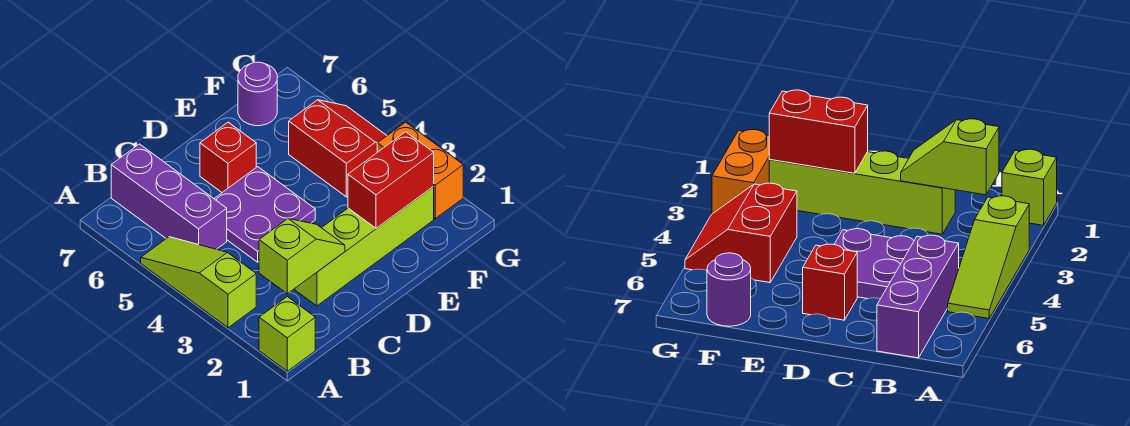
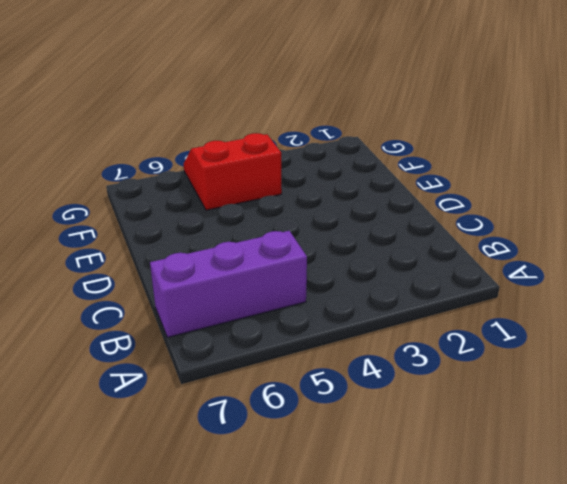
none -> lime brick A1 level 1
none -> lime slope A3:A5 level 1 top 3

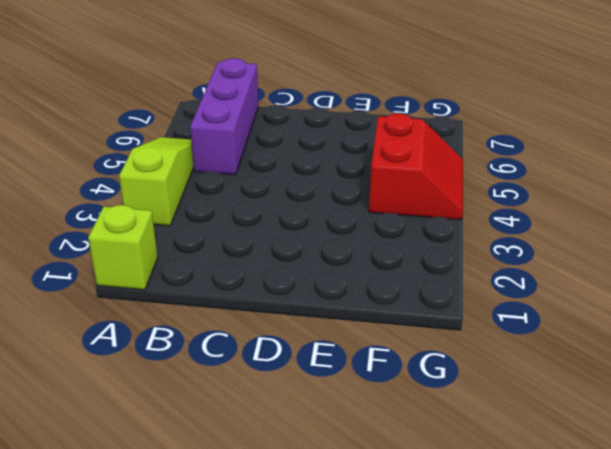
none -> lime brick C2:F2 level 1
none -> purple plate C4:D5 level 1

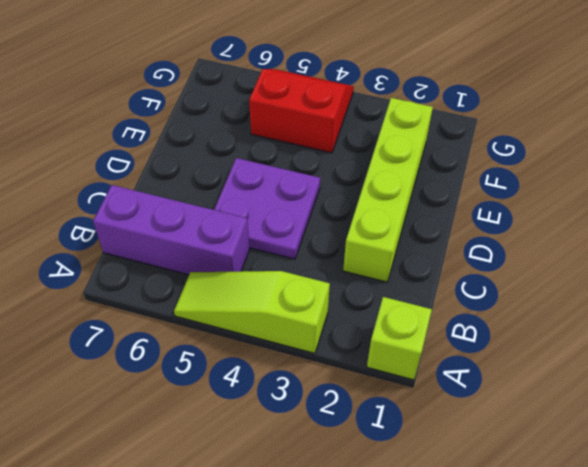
none -> red brick D6 level 1
none -> purple round brick F7 level 1

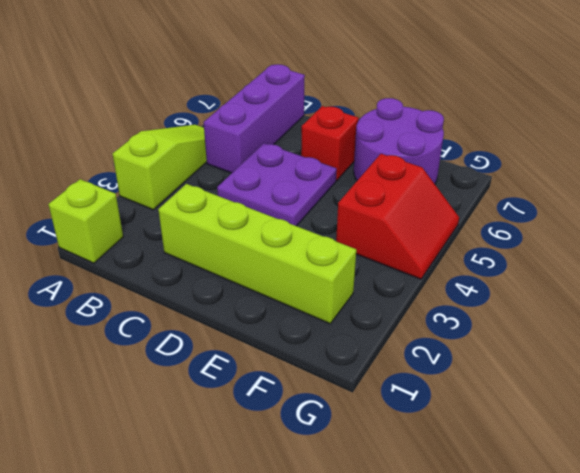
purple round brick E6:F7 level 1 -> purple round brick F7 level 1
none -> orange brick G2:G3 level 1
none -> lime slope B2:C2 level 2 top B

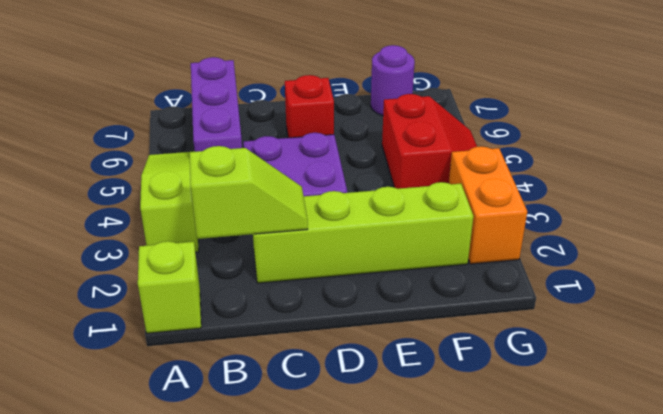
none -> red brick E2:F2 level 2

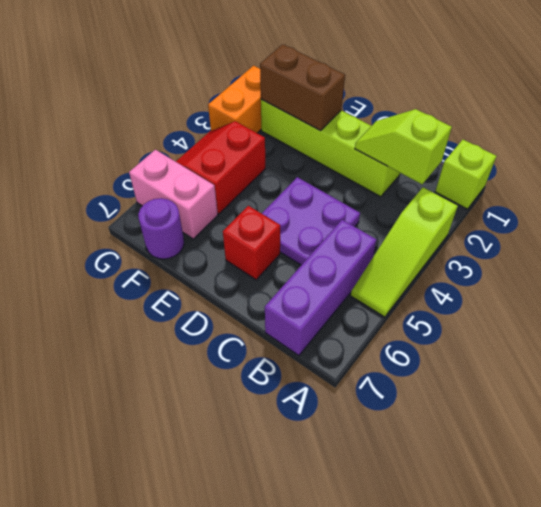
brown brick E2:F2 level 2 -> red brick E2:F2 level 2
pink brick F6:G6 level 1 -> none

